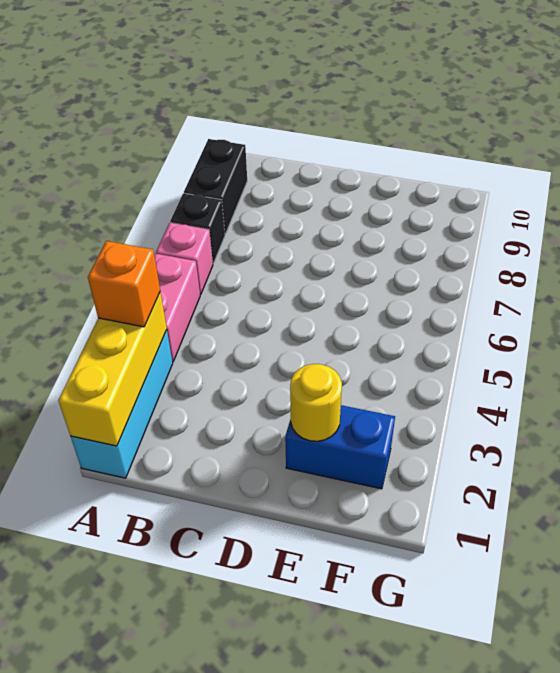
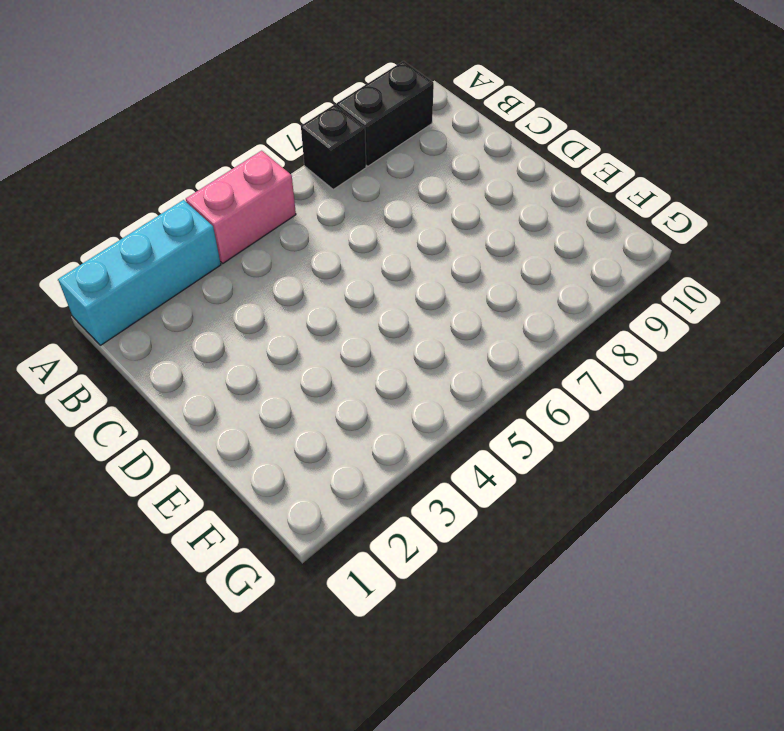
none -> pink brick A6 level 1
none -> blue brick E2:F2 level 1

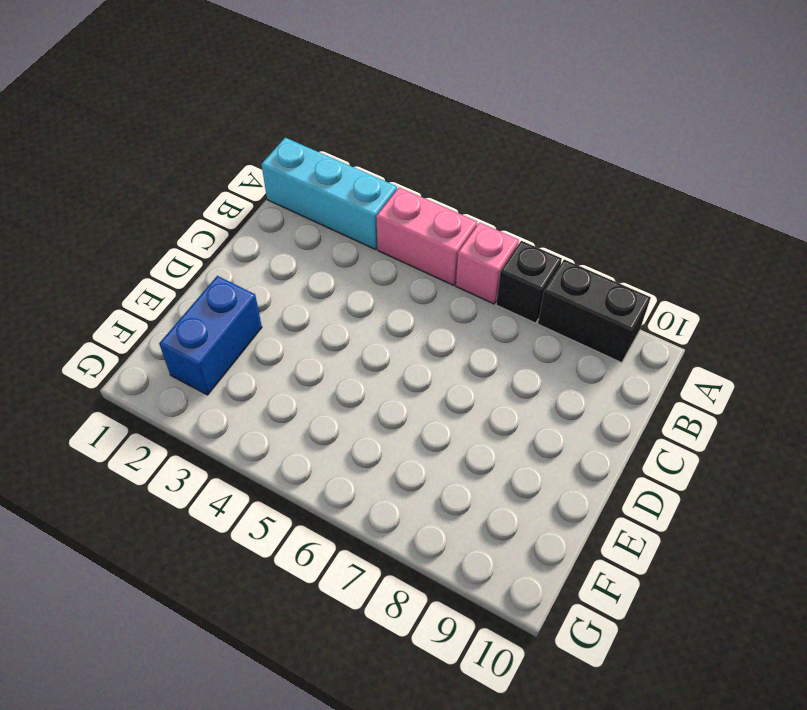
none -> yellow brick A1:A3 level 2
none -> yellow round brick E2 level 2

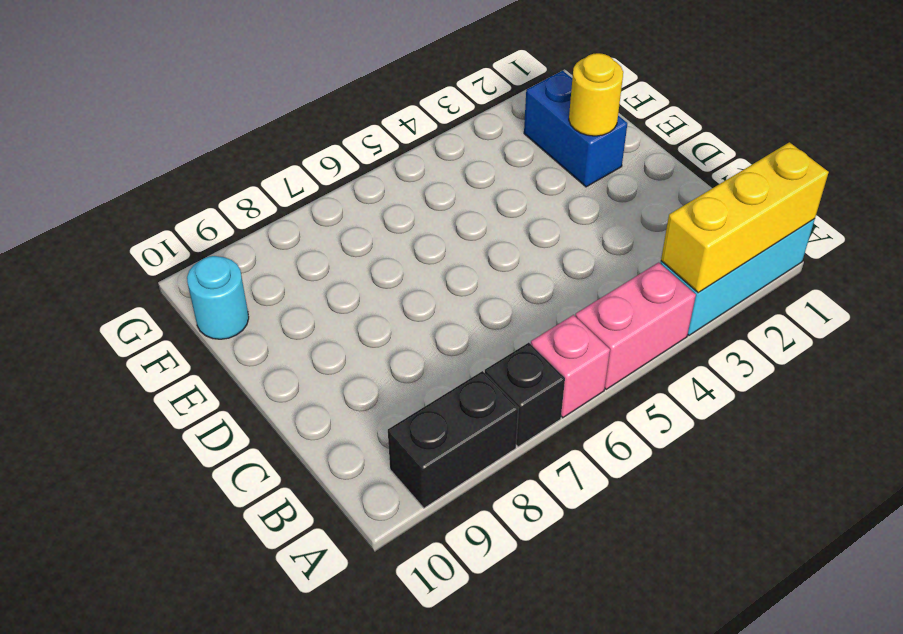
cyan round brick F10 level 1 -> none
none -> orange brick A3 level 3

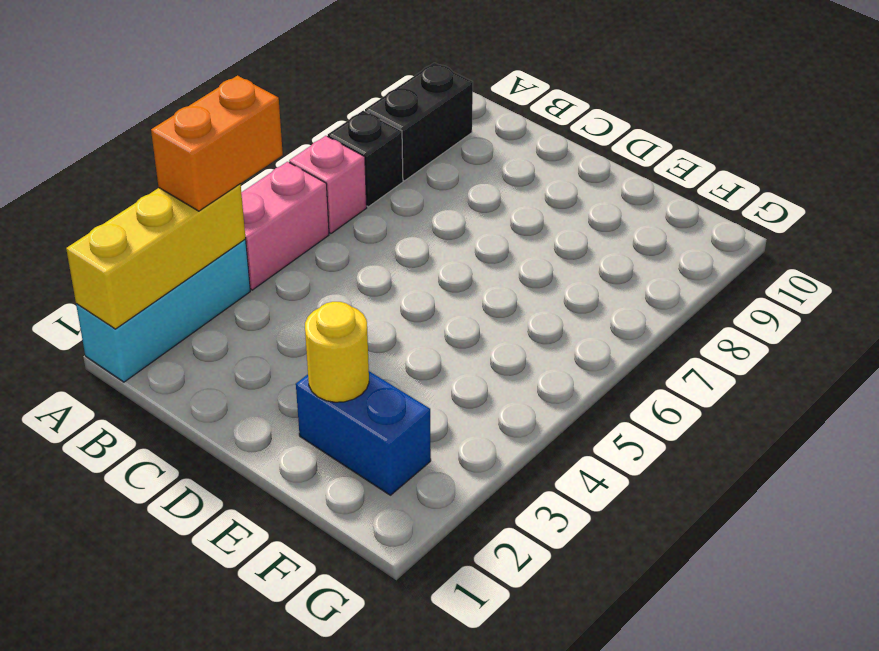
orange brick A3:A4 level 3 -> orange brick A3 level 3

